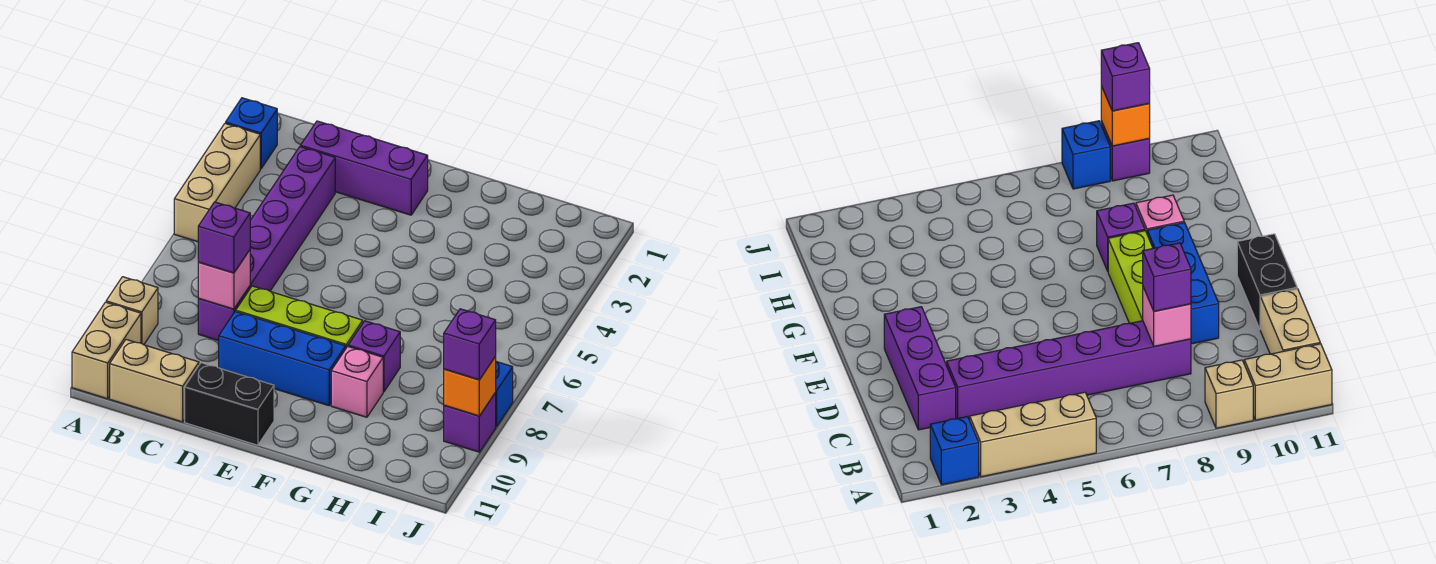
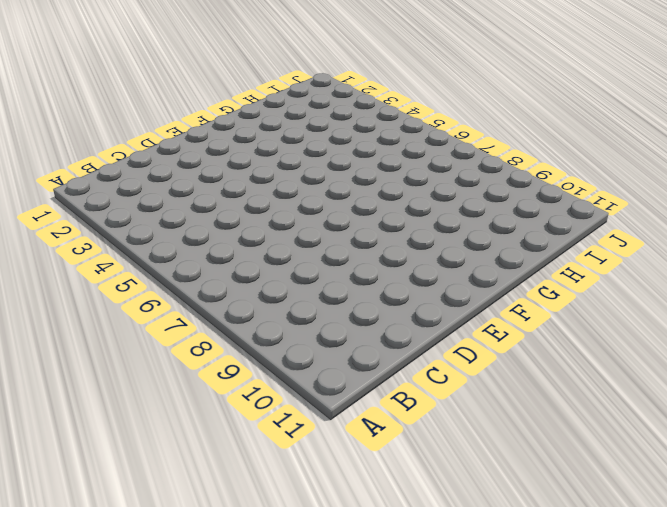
none -> blue brick A2 level 1
none -> tan brick A3:A5 level 1
none -> tan brick A9 level 1

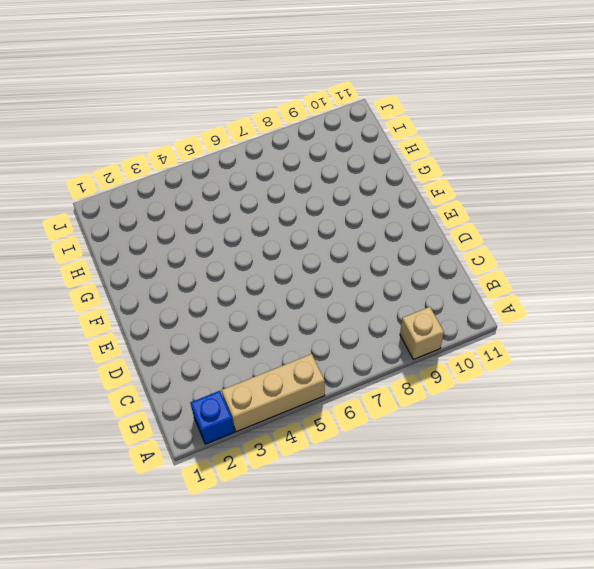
none -> tan brick A10:A11 level 1
none -> tan brick B11:C11 level 1
none -> purple brick C2:E2 level 1

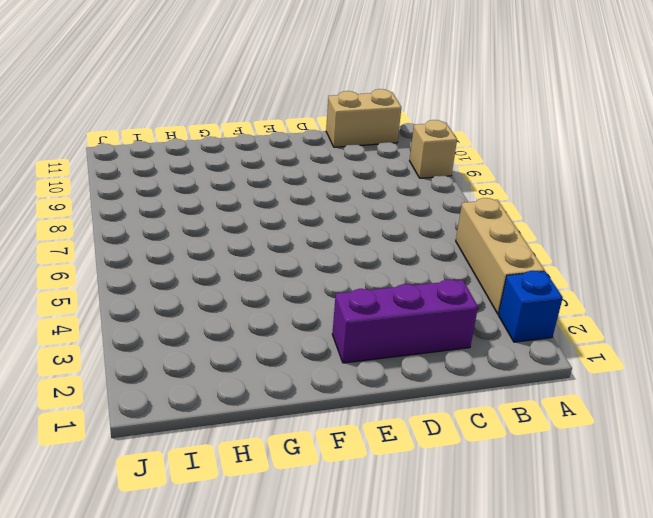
none -> tan brick A10:A11 level 1
none -> purple brick C3:C8 level 1
none -> lime brick D8:F8 level 1

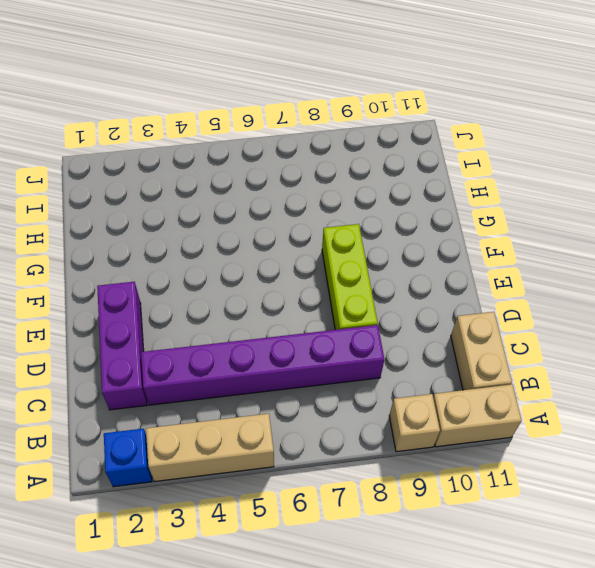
none -> blue brick D9:F9 level 1
none -> black brick D11:E11 level 1
none -> purple brick G8 level 1

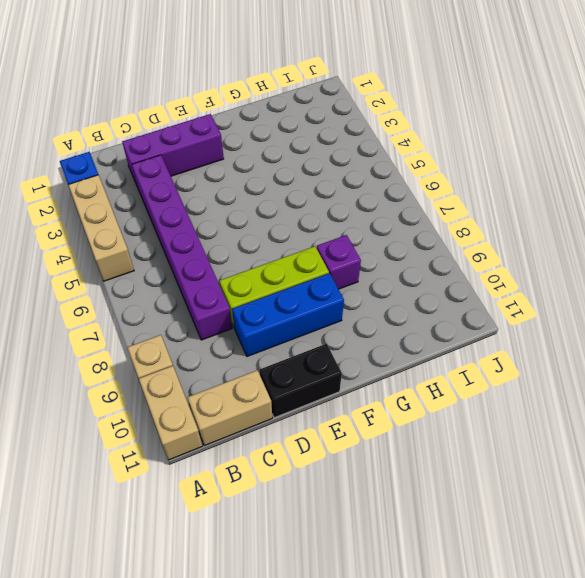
none -> pink brick G9 level 1
none -> blue brick J8 level 1
none -> purple brick J9 level 1

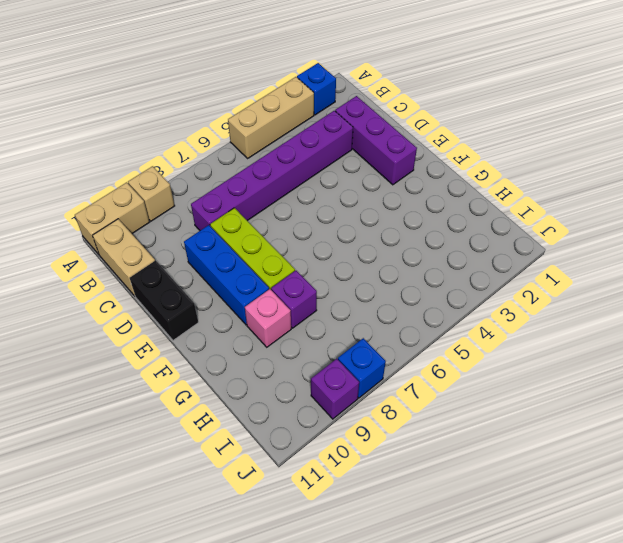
none -> pink brick C8 level 2
none -> orange brick J9 level 2
none -> purple brick C8 level 3

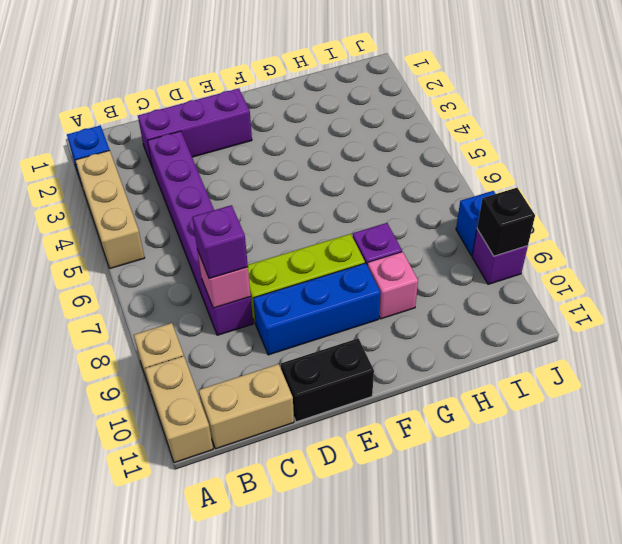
black brick J9 level 2 -> orange brick J9 level 2
none -> purple brick J9 level 3

